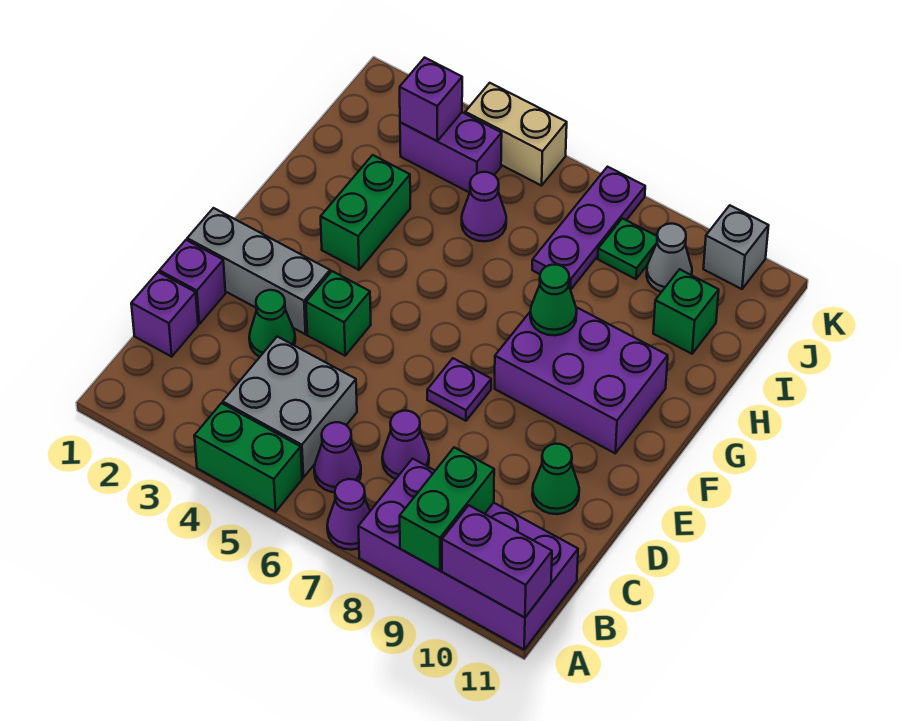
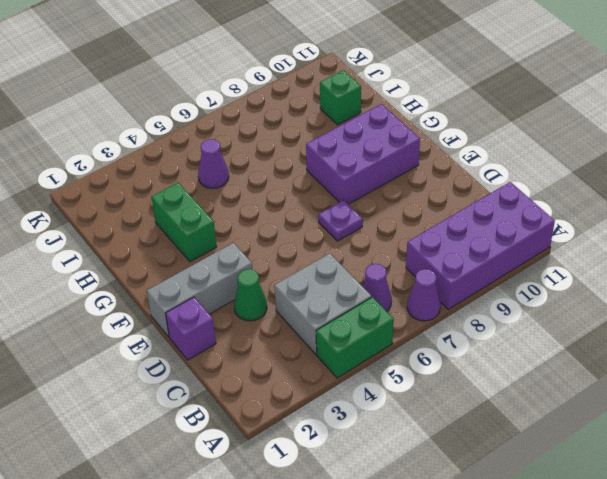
none -> purple brick C1 level 1
none -> purple cone C7 level 1
none -> green cone D10 level 1

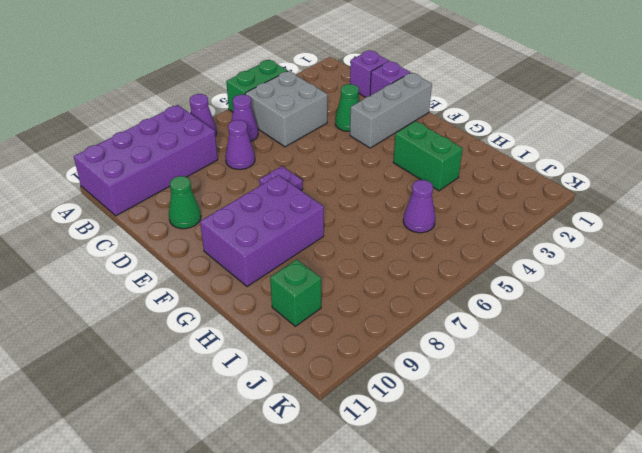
none -> green brick E4 level 1
none -> purple plate I7:K7 level 1
none -> purple brick J3:J4 level 1

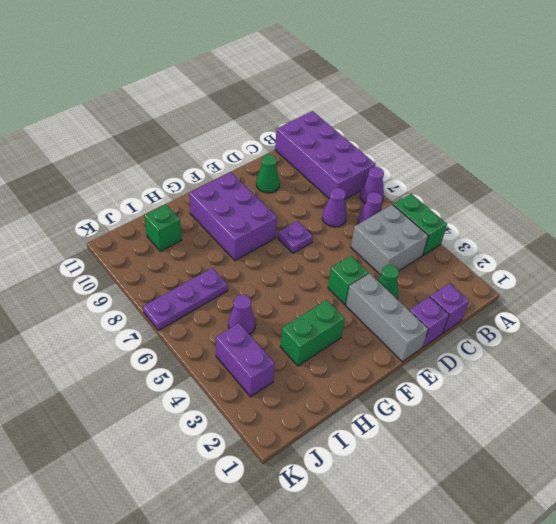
none -> green plate J8 level 1
none -> grey cone J9 level 1
none -> tan brick K4:K5 level 1

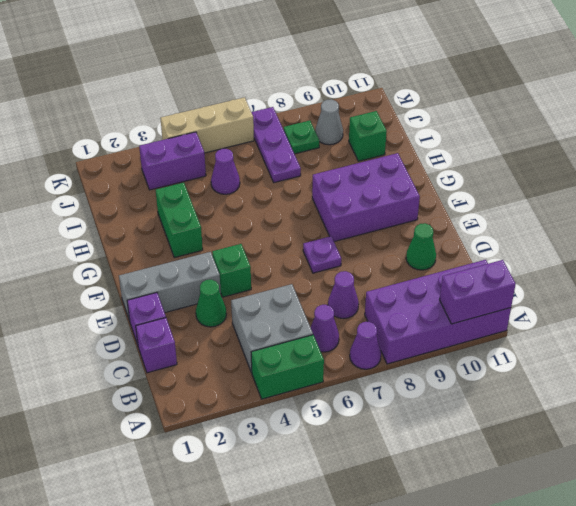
tan brick K4:K6 level 1 -> tan brick K4:K5 level 1
none -> grey brick K10 level 1
none -> green brick A9:B9 level 2
none -> green cone G8 level 2

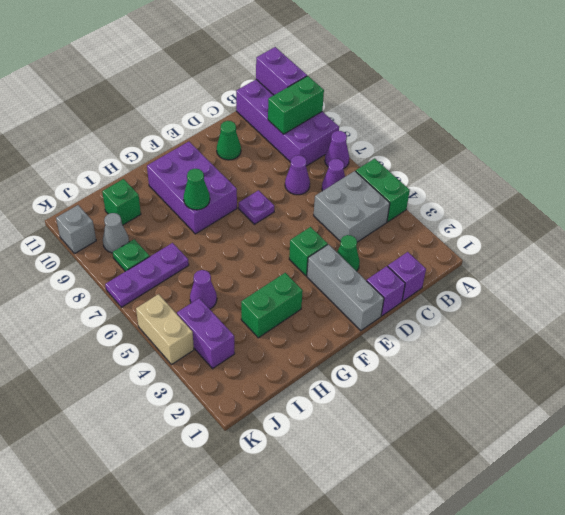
none -> purple brick J3 level 2

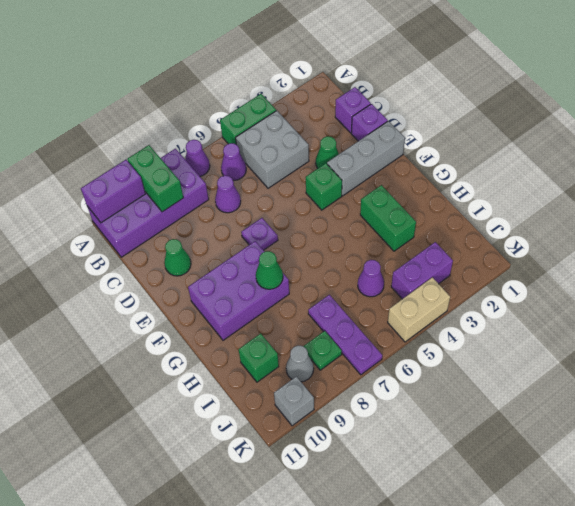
none -> purple brick J3 level 2

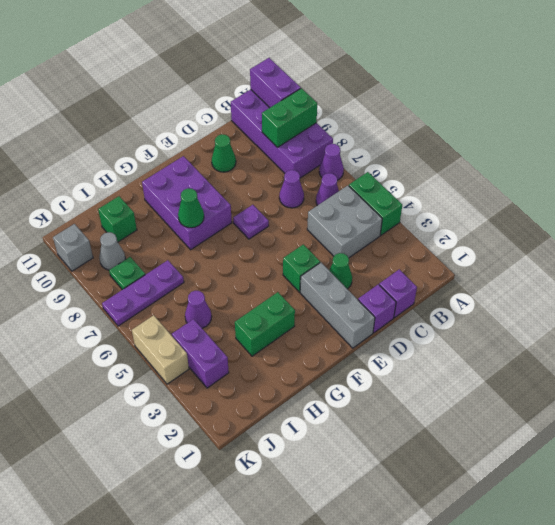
none -> purple brick J3 level 2

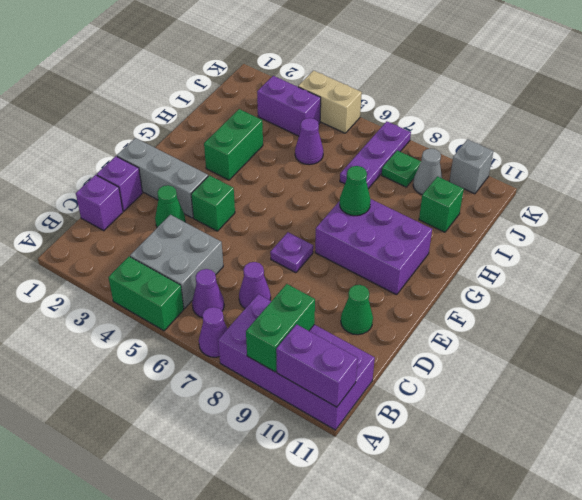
none -> purple brick J3 level 2

